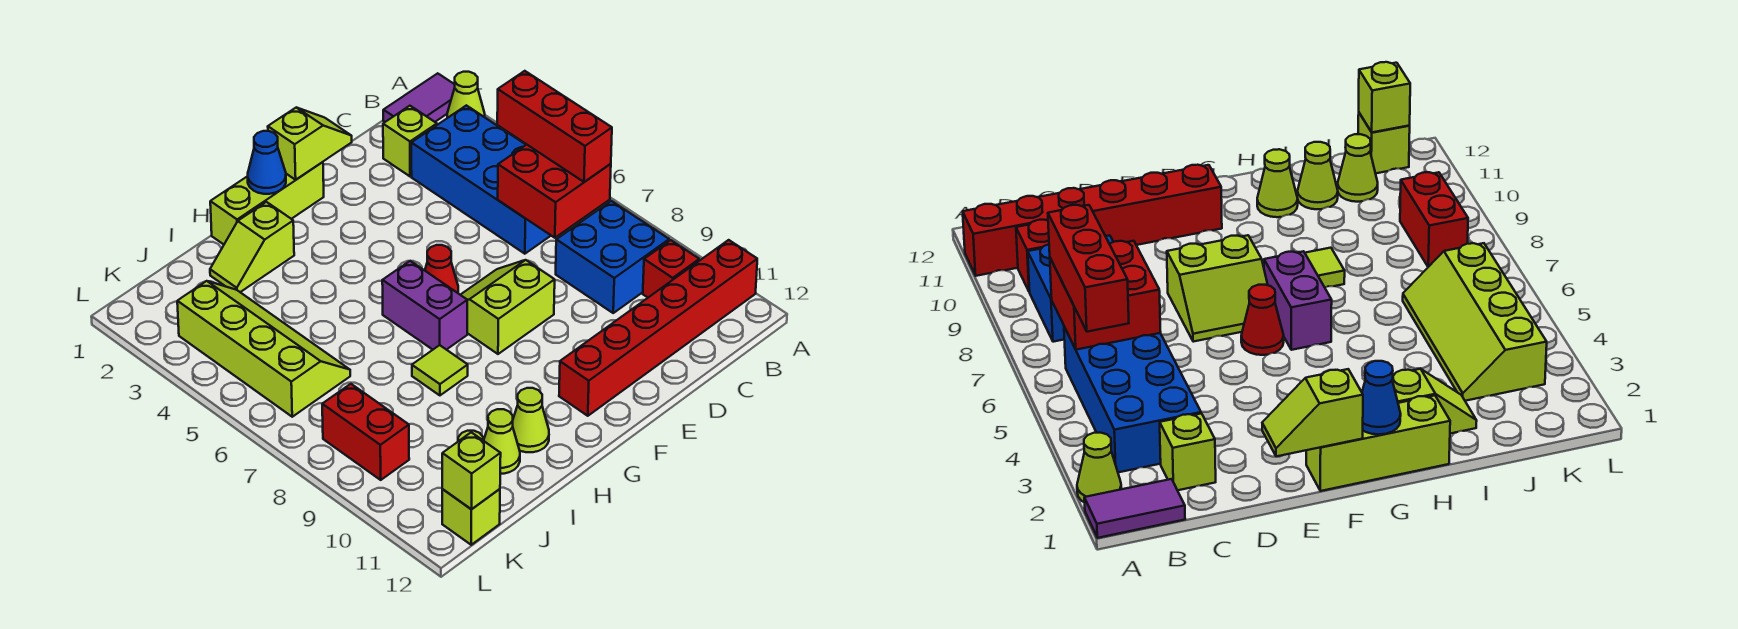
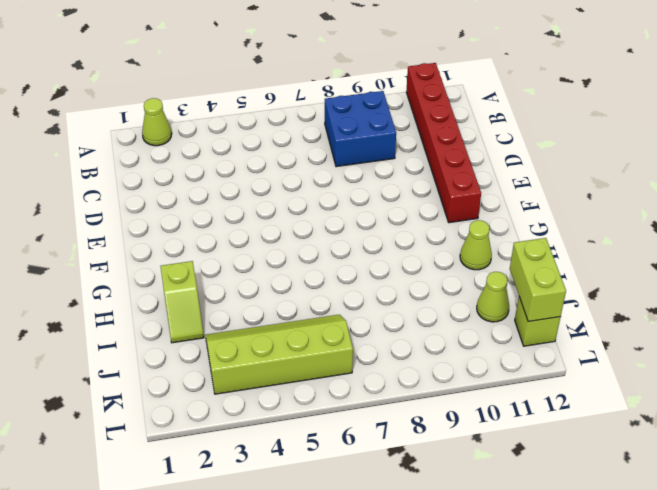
lime brick J12:K12 level 2 -> lime brick K12 level 2
none -> purple tile A1:B1 level 1
none -> blue brick B3:C6 level 1
none -> red brick B10 level 1

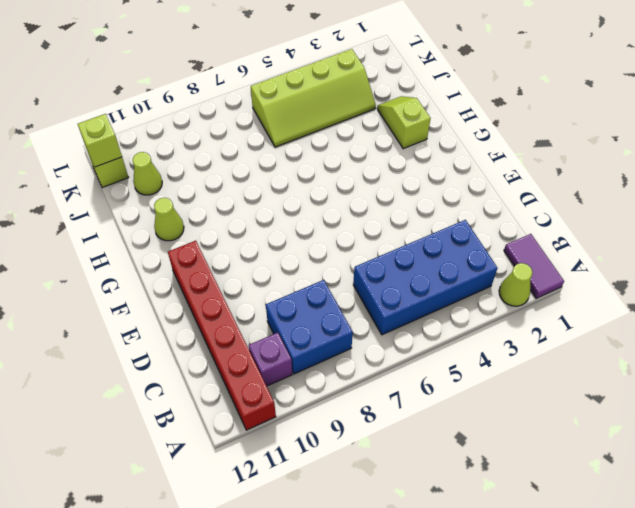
purple brick B10 level 1 -> red brick B10 level 1
none -> lime brick C2 level 1
none -> lime slope E7:F8 level 1 top 8
none -> lime brick F1:H1 level 1

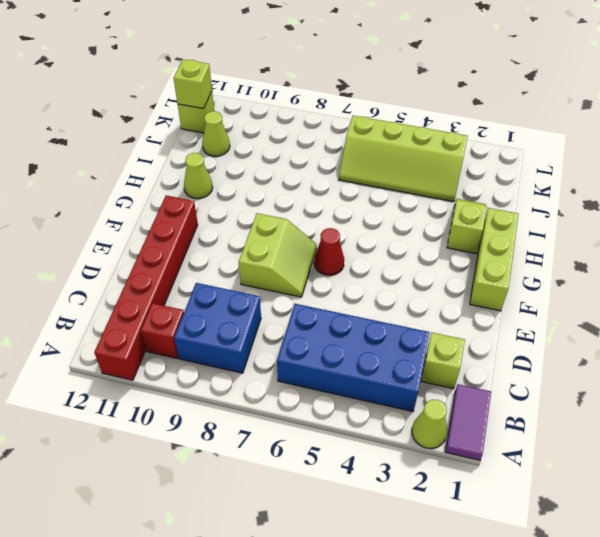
none -> purple brick G6:G7 level 1
none -> lime tile H8 level 1
none -> lime cone I11 level 1

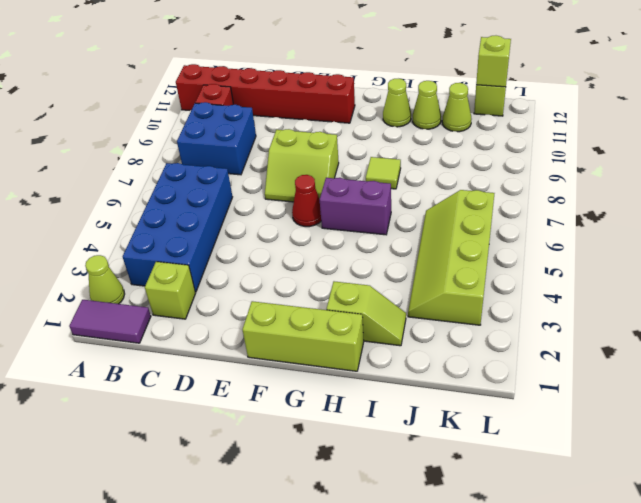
purple brick G6:H6 level 1 -> purple brick G6:G7 level 1
none -> red brick K8:K9 level 1
none -> red brick B6:C7 level 2
none -> lime slope E1:F1 level 2 top F

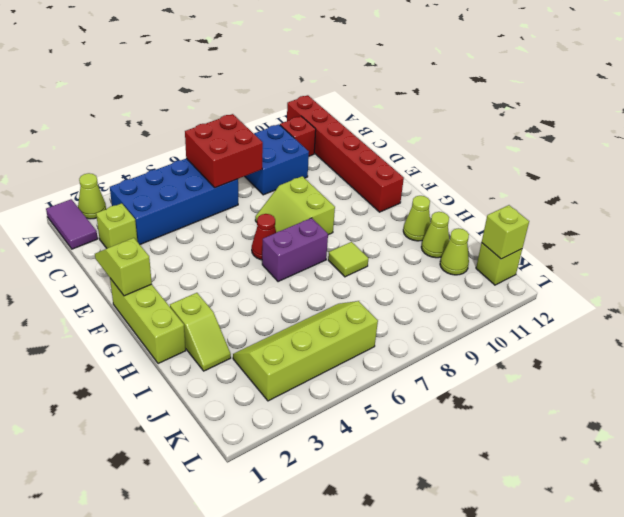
none -> red brick K8:K9 level 1
none -> blue cone G1 level 2
none -> red brick B5:B7 level 3

